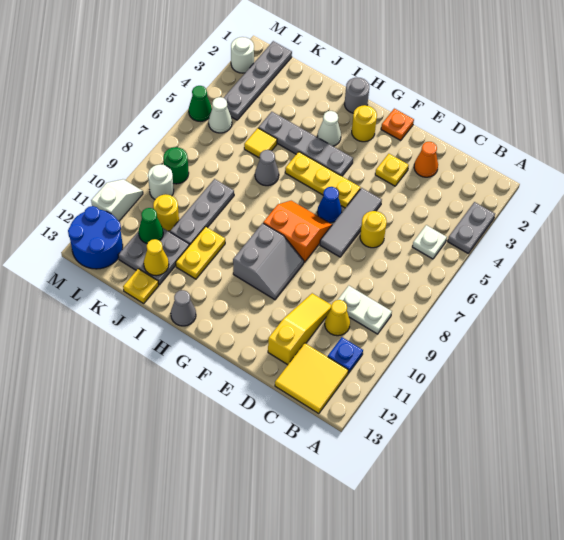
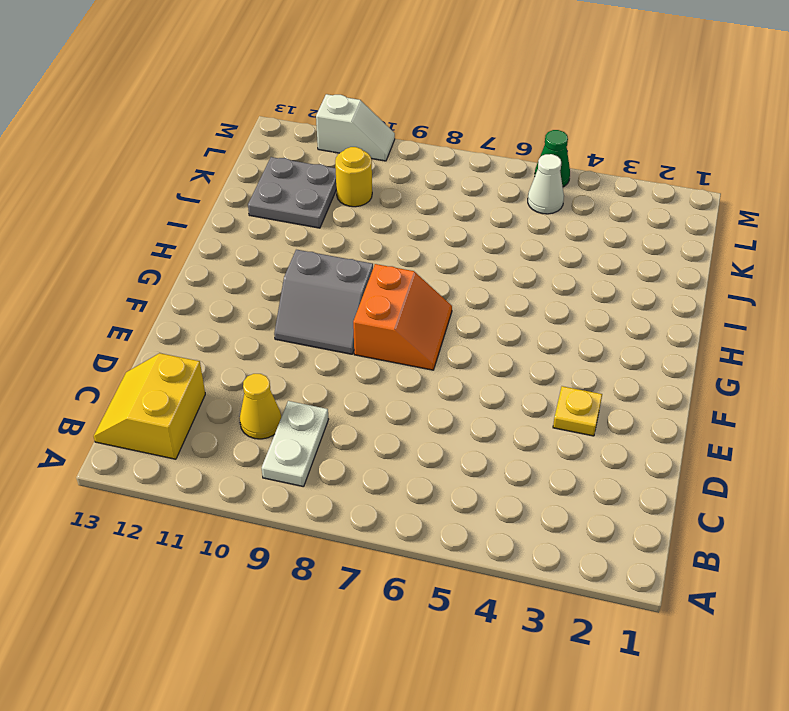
yellow slope B12:C13 level 1 top 12 -> yellow tile B12:C13 level 1
none -> grey plate A3:A4 level 1
none -> white plate B5 level 1
none -> blue plate B11 level 1
none -> orange cone D2 level 1

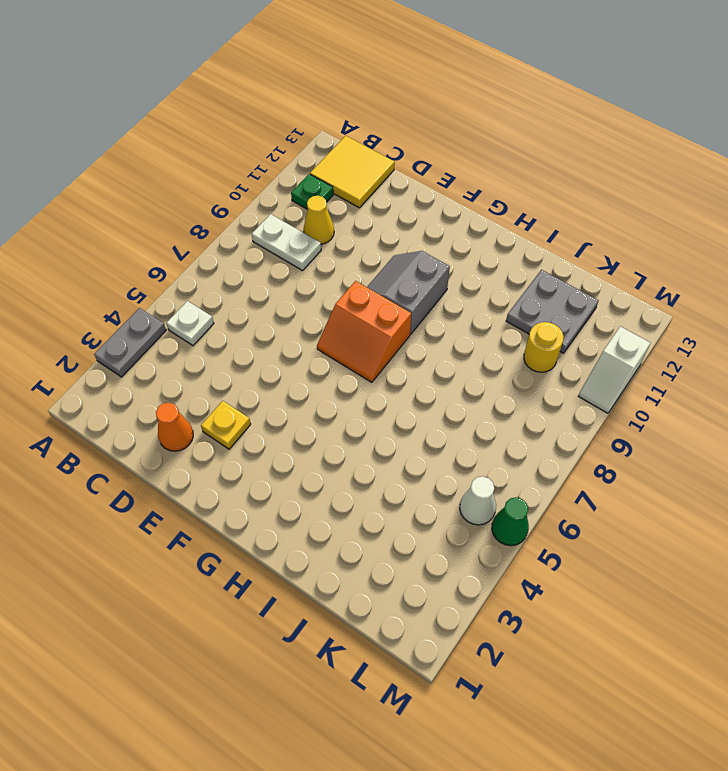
green plate B11 level 1 -> blue plate B11 level 1
none -> yellow round brick D6 level 1
none -> yellow slope D10:D12 level 1 top 12
none -> grey tile E5:E7 level 1
none -> orange plate F1 level 1

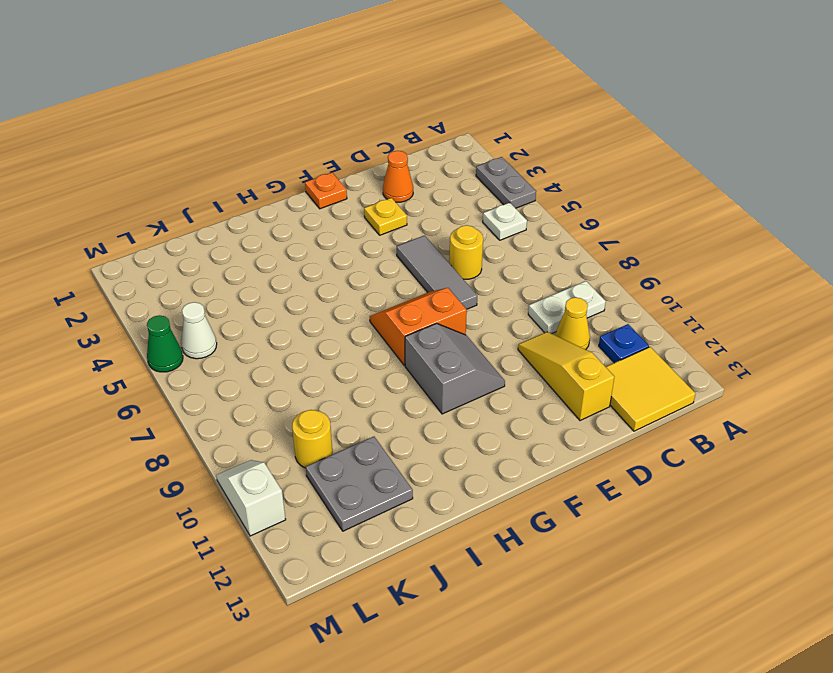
none -> yellow plate F5:H5 level 1
none -> blue cone F6 level 1
none -> yellow round brick G2 level 1
none -> grey plate G4:J4 level 1

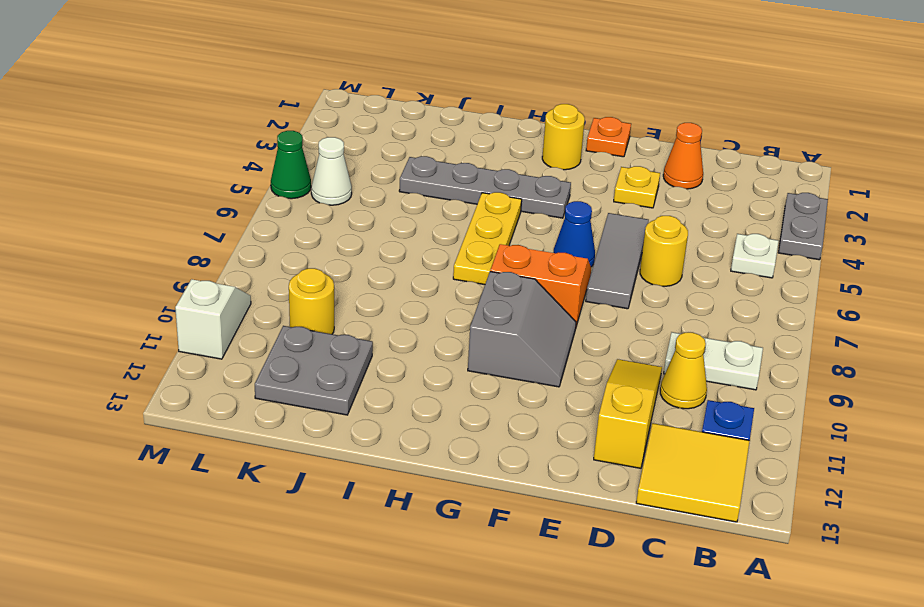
yellow plate H5:H7 level 1 -> yellow plate F5:H5 level 1
none -> grey round brick H1 level 1
none -> white cone H3 level 1
none -> grey cone H13 level 1
none -> grey cone I6 level 1

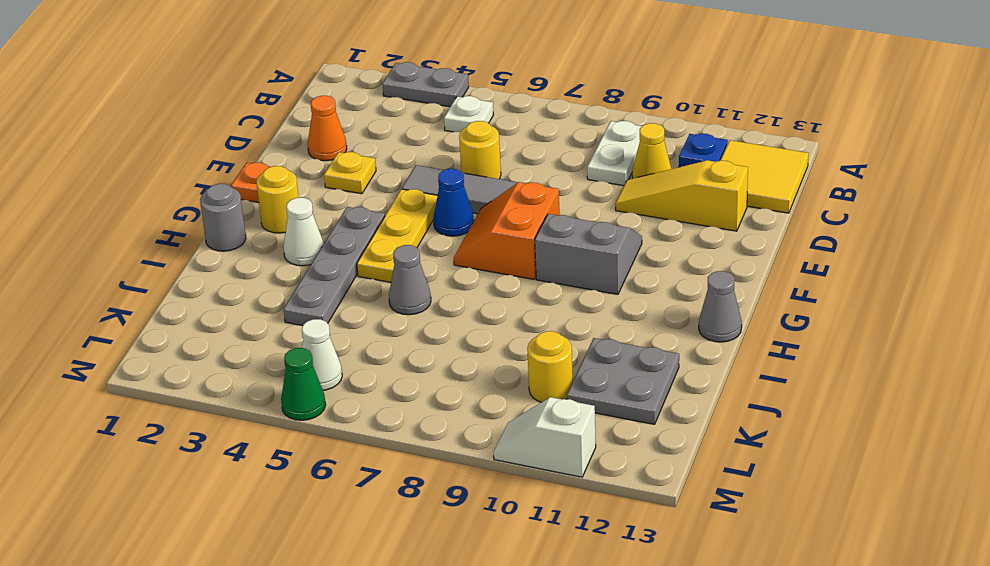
none -> yellow plate I10:I11 level 1
none -> yellow tile J5 level 1
none -> grey plate J8:J10 level 1
none -> yellow plate J13 level 1

